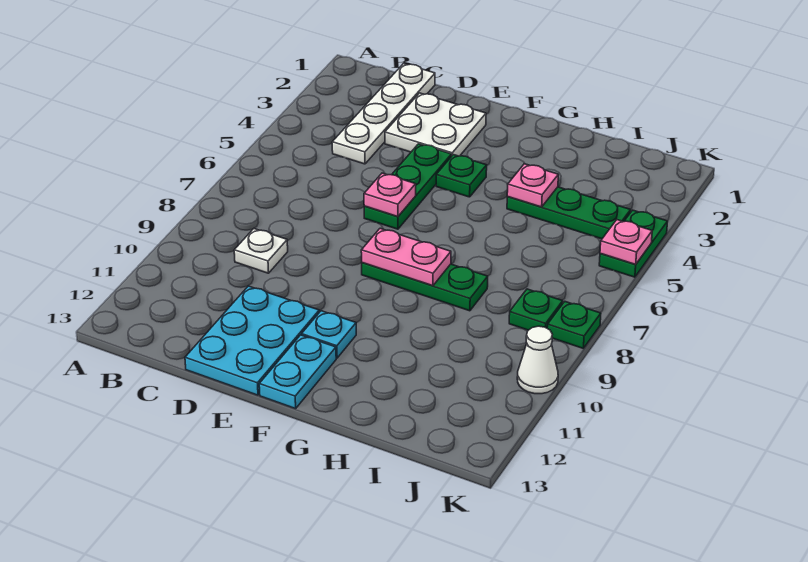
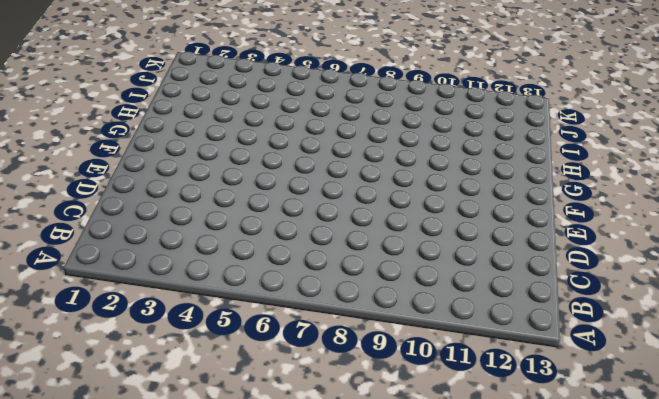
none -> white plate C1:C4 level 1
none -> white plate C9 level 1
none -> white plate D2:E3 level 1

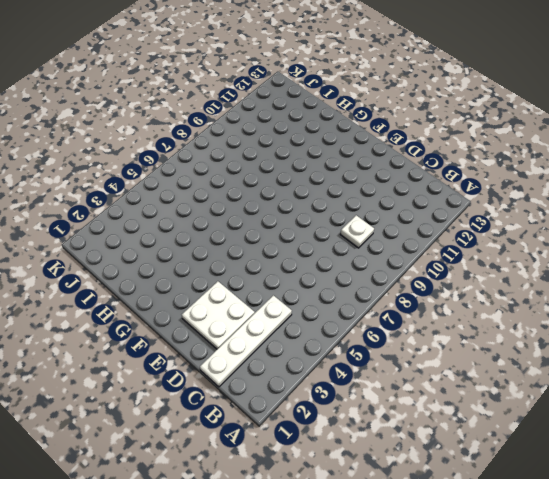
none -> cyan plate D11:E13 level 1
none -> green plate E4:E6 level 1
none -> green plate F4 level 1

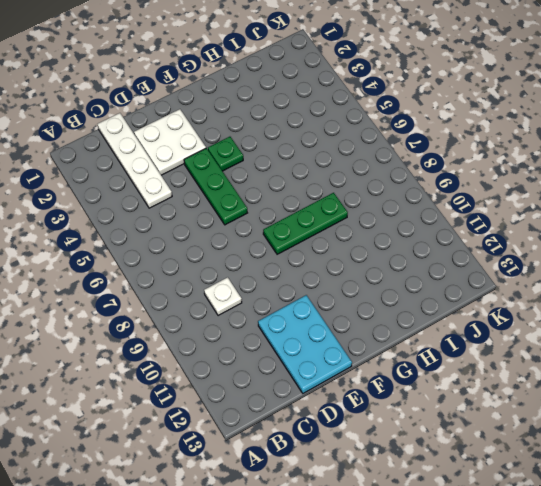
none -> cyan plate F11 level 1
none -> cyan plate F12:F13 level 1
none -> green plate H4:J4 level 1

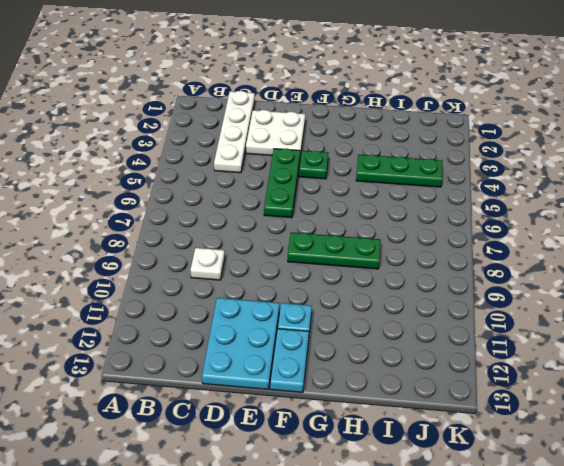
none -> green plate J8 level 1
none -> green plate K4:K5 level 1
none -> green plate K8 level 1

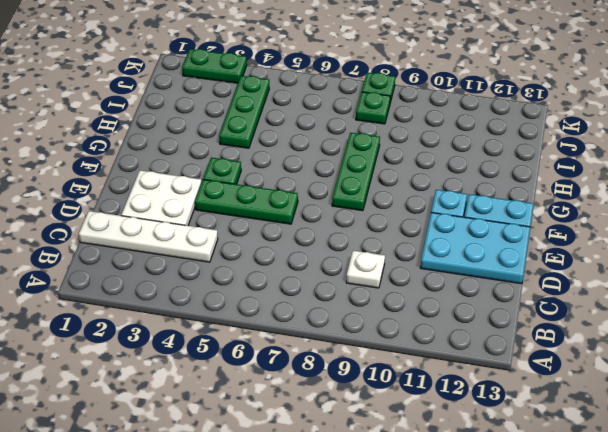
green plate K2:K3 level 1 -> green plate K4:K5 level 1
none -> white cone K10 level 1
none -> pink plate E6 level 2
none -> pink plate F8:G8 level 2

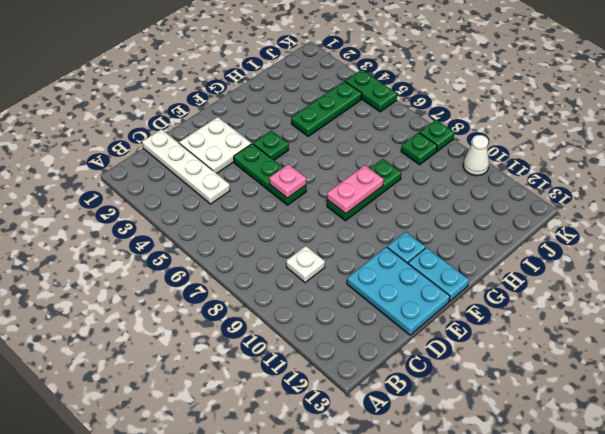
none -> pink plate H4 level 2
none -> pink plate K5 level 2

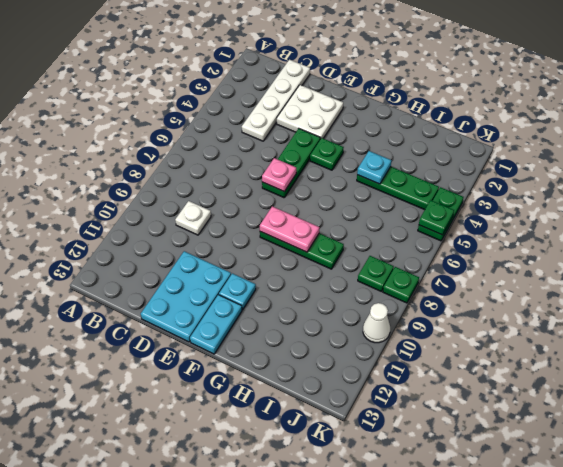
cyan plate H4 level 2 -> pink plate H4 level 2
green plate K5 level 2 -> pink plate K5 level 2

